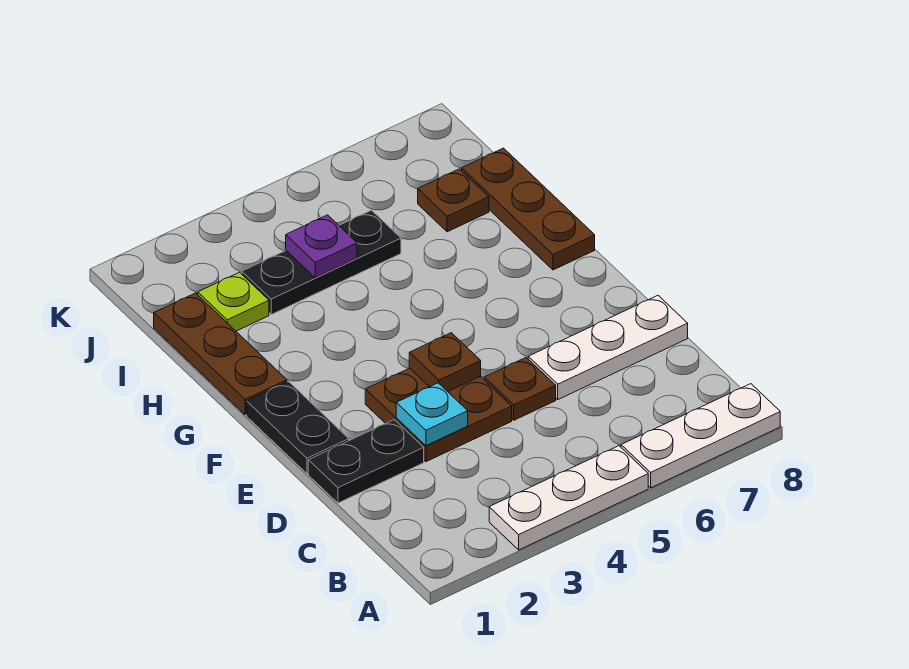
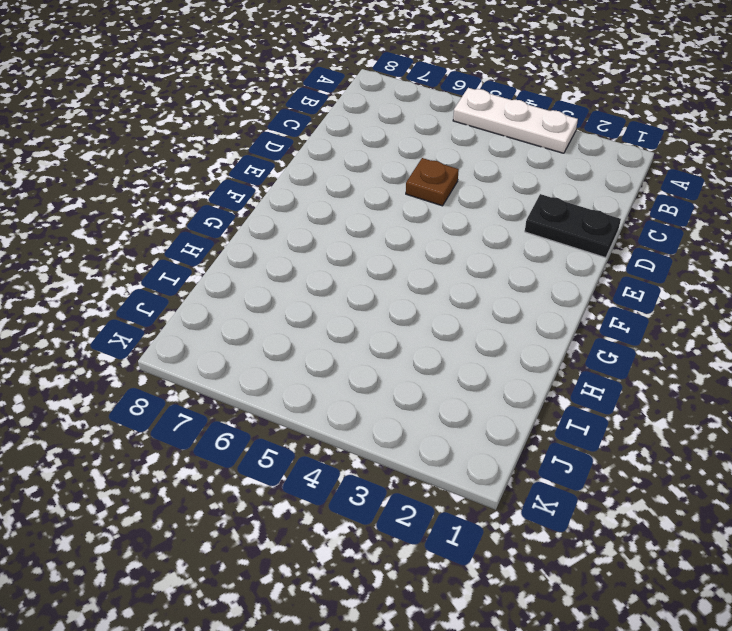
none -> white plate A6:A8 level 1
none -> brown plate D3:E4 level 1
none -> white plate D6:D8 level 1

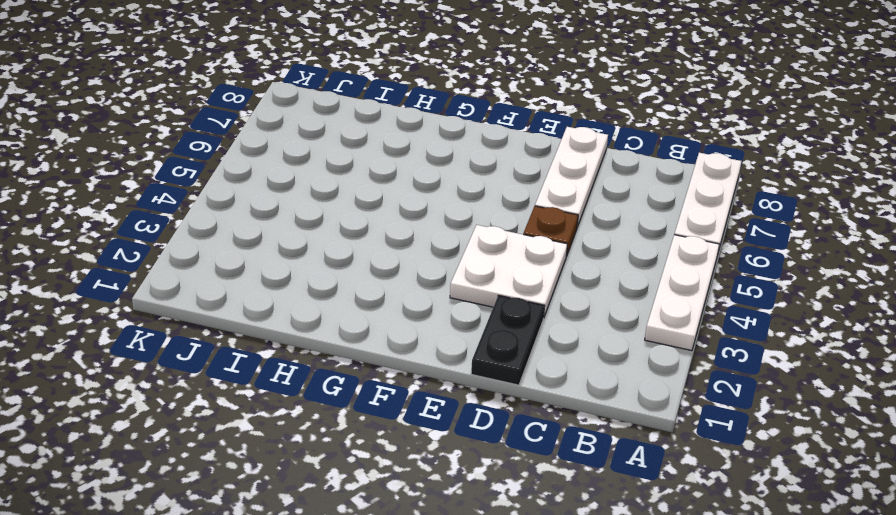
white plate D3:E4 level 1 -> brown plate D3:E4 level 1
none -> black plate E1:F1 level 1
none -> brown plate G1:I1 level 1
none -> brown plate G8:I8 level 1

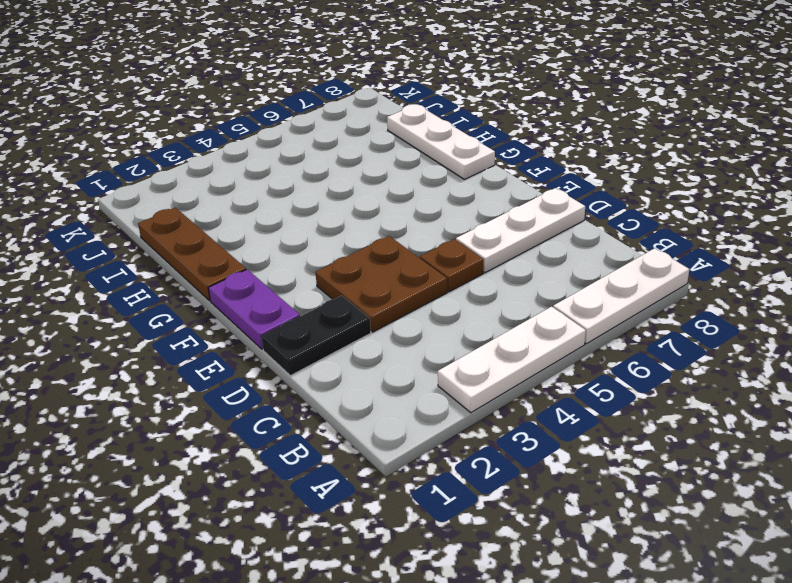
purple plate E1:F1 level 1 -> black plate E1:F1 level 1
white plate G8:I8 level 1 -> brown plate G8:I8 level 1
none -> lime plate I2 level 1
none -> black plate I3:I5 level 1
none -> brown plate I7 level 1

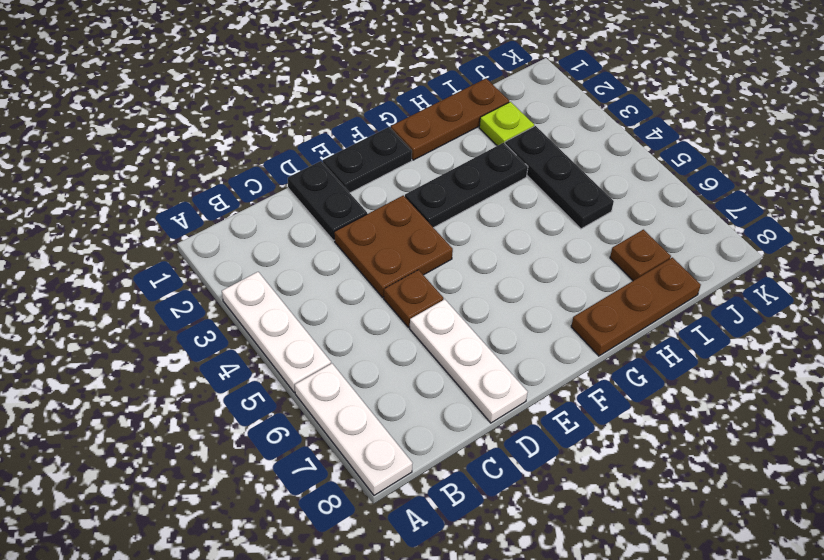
black plate F3:H3 level 1 -> none
none -> cyan plate D3 level 2
none -> brown plate E4 level 2
none -> purple plate I4 level 2

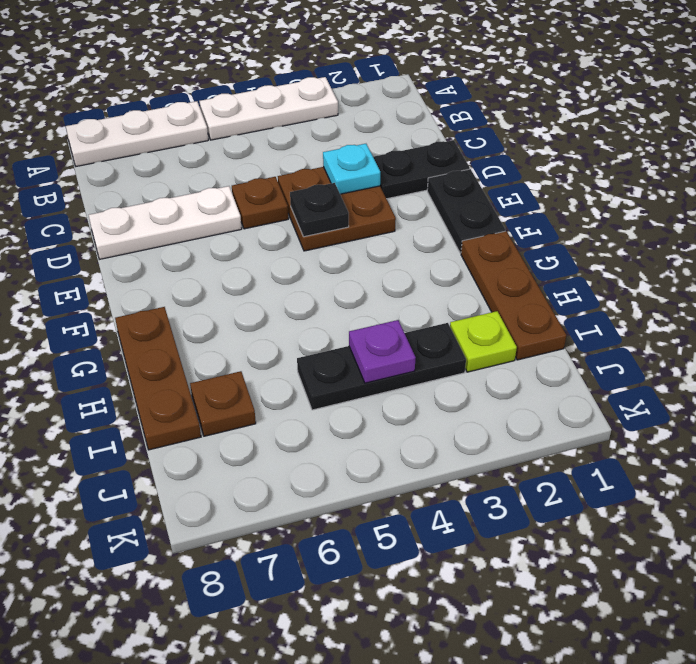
black plate E4 level 2 -> brown plate E4 level 2

